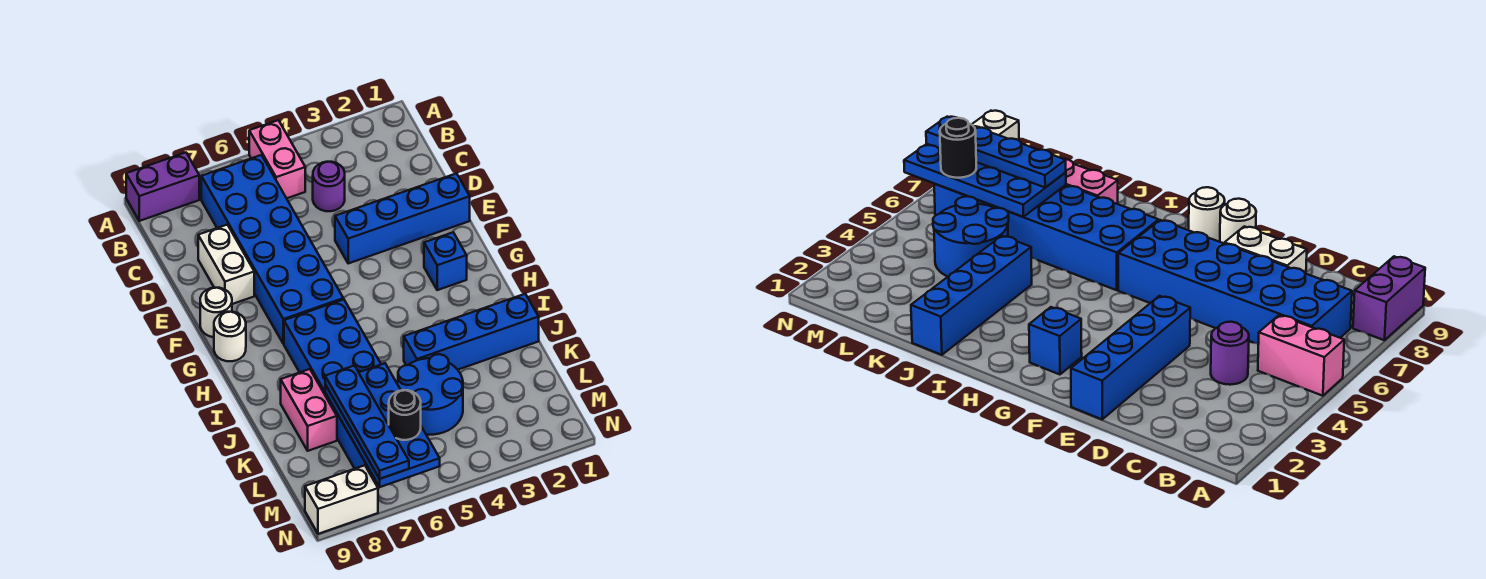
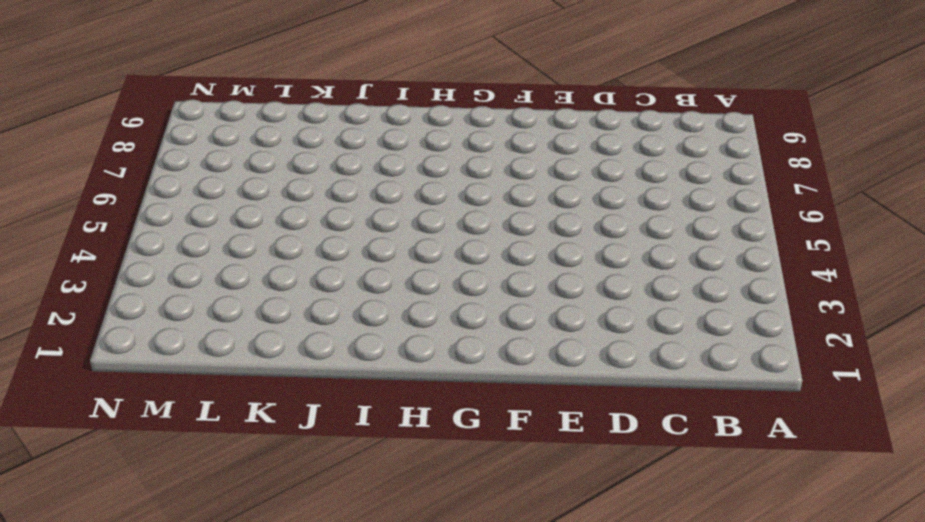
none -> pink brick A5:B5 level 1
none -> purple brick A8:A9 level 1
none -> blue brick B6:G7 level 1

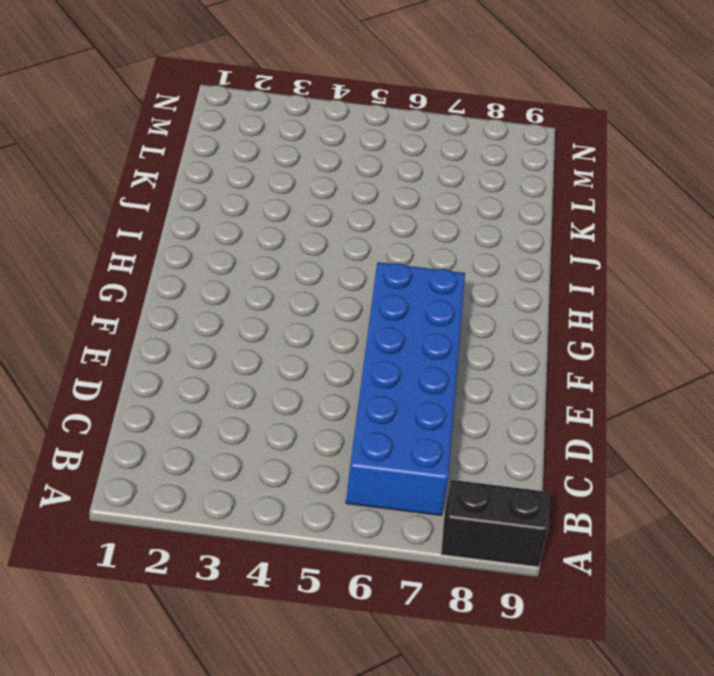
black brick A8:A9 level 1 -> purple brick A8:A9 level 1
none -> pink brick A5:B5 level 1
none -> purple round brick C4 level 1
none -> white brick D8:E8 level 1

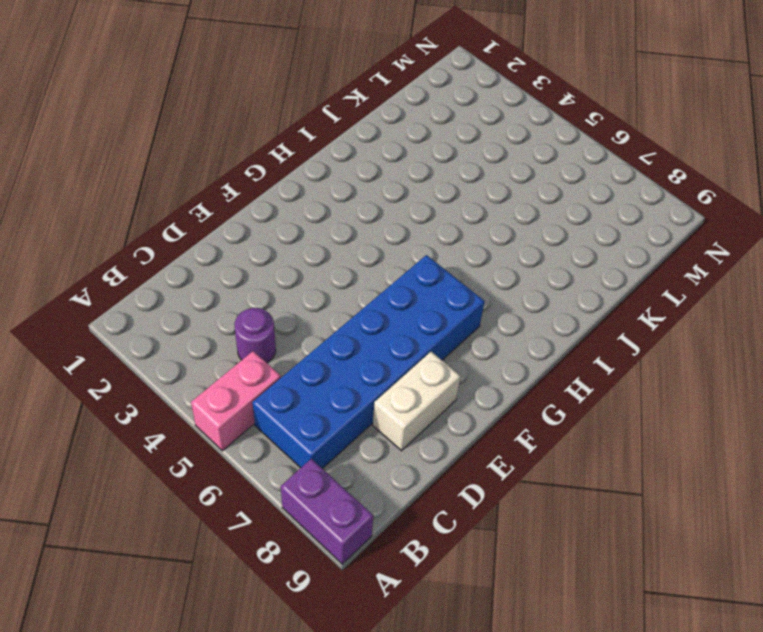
none -> blue brick E1:E4 level 1
none -> white round brick F9 level 1
none -> blue brick G2 level 1

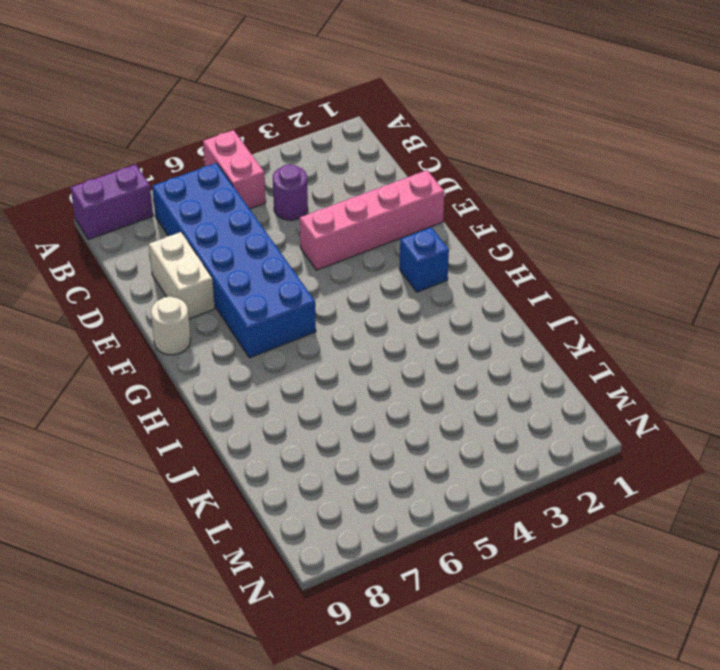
pink brick E1:E4 level 1 -> blue brick E1:E4 level 1
none -> white round brick G9 level 1
none -> blue brick H6:M7 level 1
none -> blue brick J1:J4 level 1

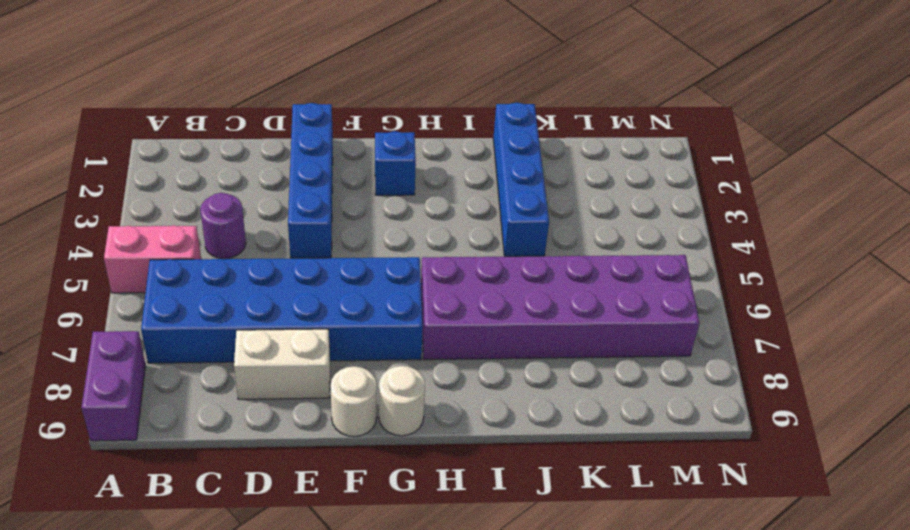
purple brick H6:M7 level 1 -> blue brick H6:M7 level 1
none -> pink brick J8:K8 level 1
none -> blue round brick K4:L5 level 1
none -> white brick N8:N9 level 1

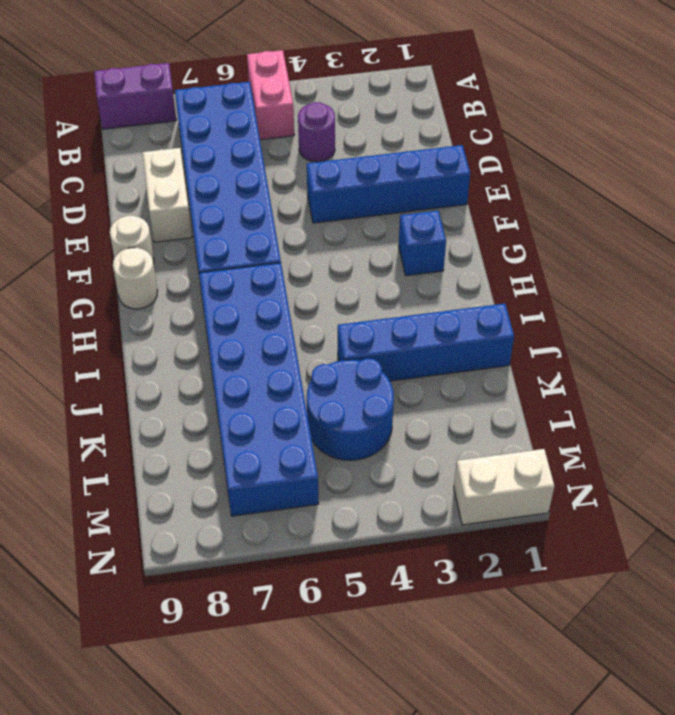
white brick N1:N2 level 1 -> white brick N8:N9 level 1
none -> pink brick J8:K8 level 1
none -> blue plate K6:N7 level 2
none -> blue plate K7:N7 level 3

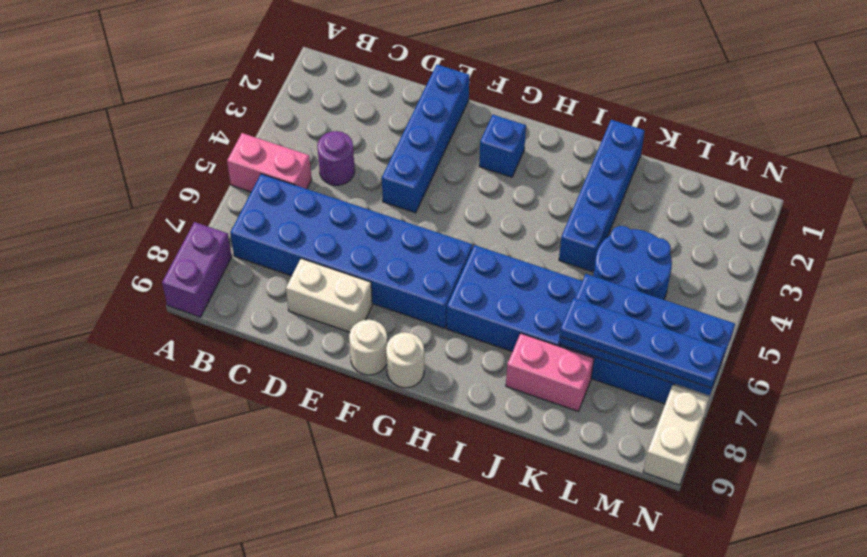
none -> black round brick M6 level 3

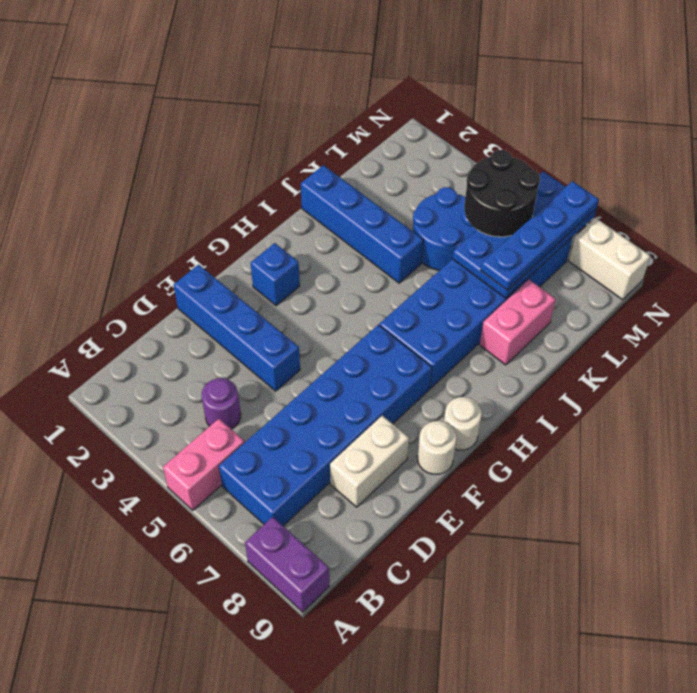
black round brick L5:M6 level 3 -> black round brick M6 level 3

